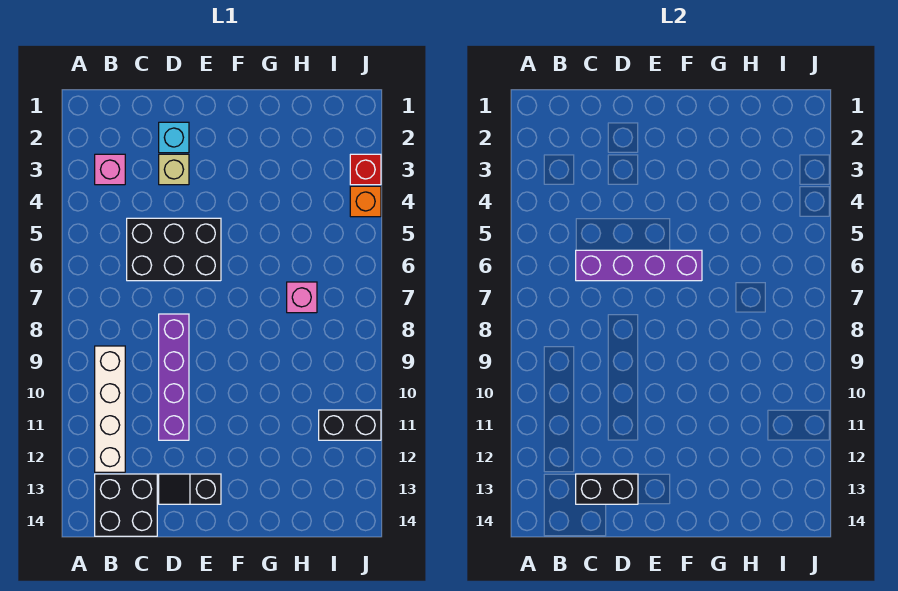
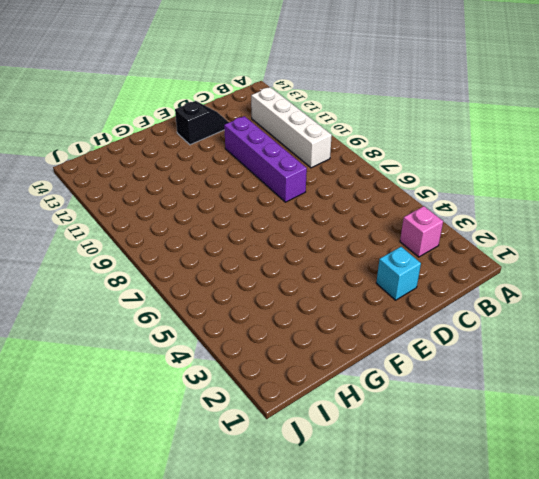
none -> black brick B13:C14 level 1
none -> black brick C5:E6 level 1
none -> tan brick D3 level 1

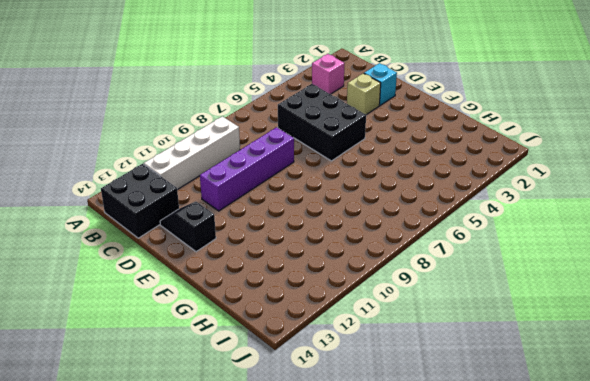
none -> pink brick H7 level 1
none -> black brick I11:J11 level 1
none -> red brick J3 level 1

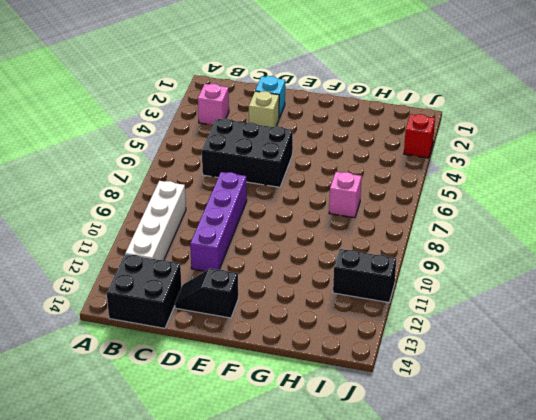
none -> orange brick J4 level 1
none -> purple brick C6:F6 level 2
none -> black brick C13:D13 level 2

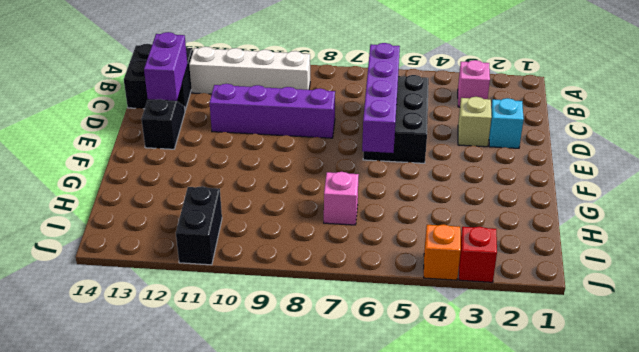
purple brick C13:D13 level 2 -> black brick C13:D13 level 2

